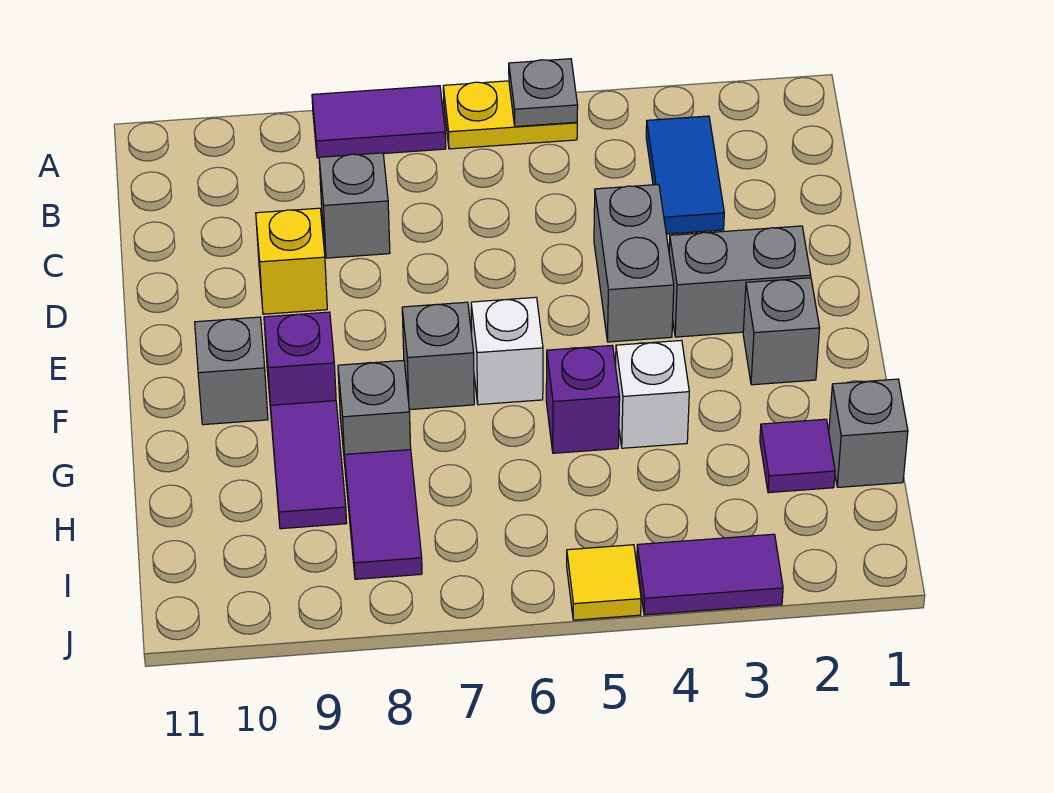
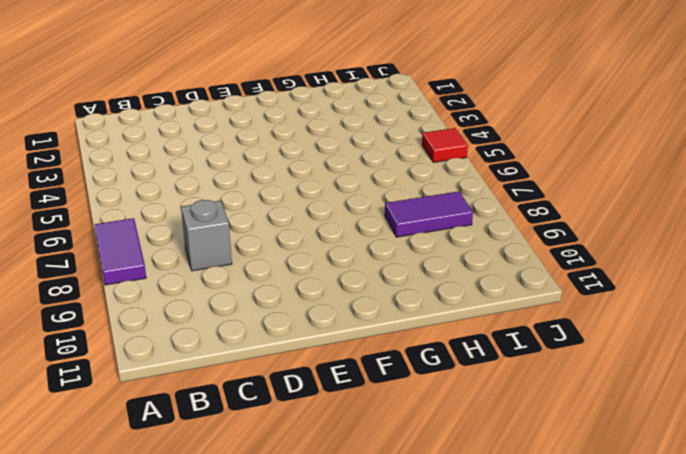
red tile J5 level 1 -> yellow tile J5 level 1
none -> yellow plate A5:A6 level 1
none -> blue tile B3:C3 level 1
none -> grey brick D4:E4 level 1

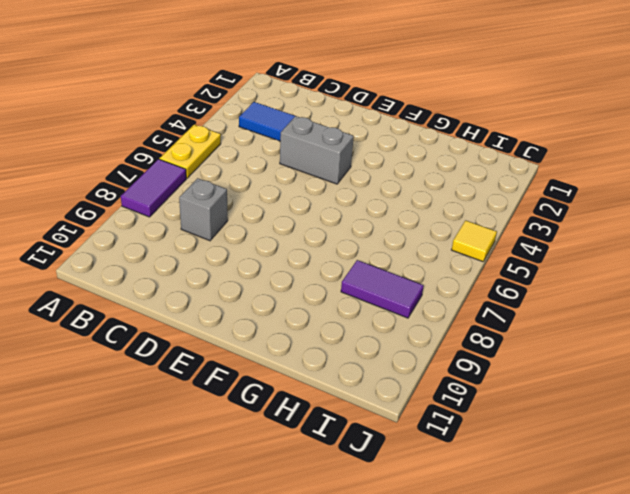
none -> yellow brick D9 level 1
none -> grey brick E2:E3 level 1
none -> grey brick F2 level 1

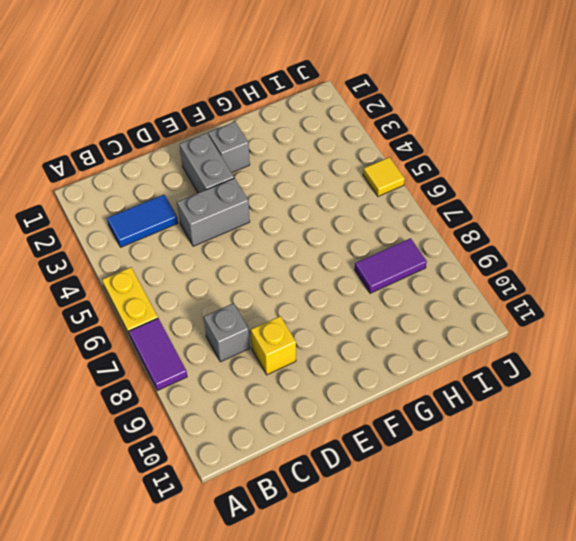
none -> white brick F6 level 1
none -> grey brick F7 level 1
none -> purple brick F9 level 1

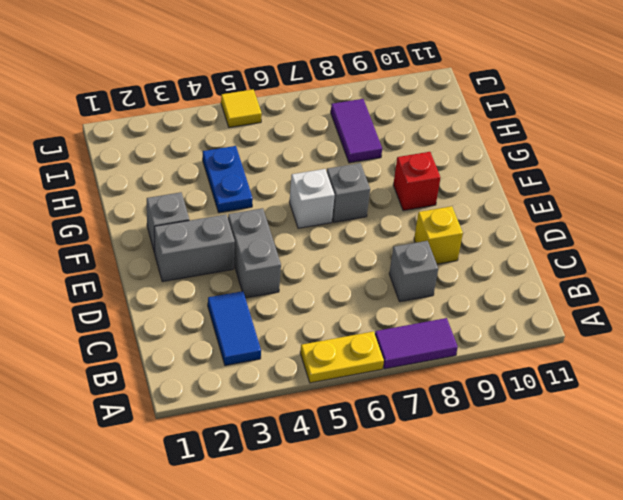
red brick F9 level 1 -> purple brick F9 level 1
blue plate G4:H4 level 1 -> white brick G4 level 1
none -> grey brick F10 level 1
none -> purple brick G5 level 1
none -> grey brick G8 level 1

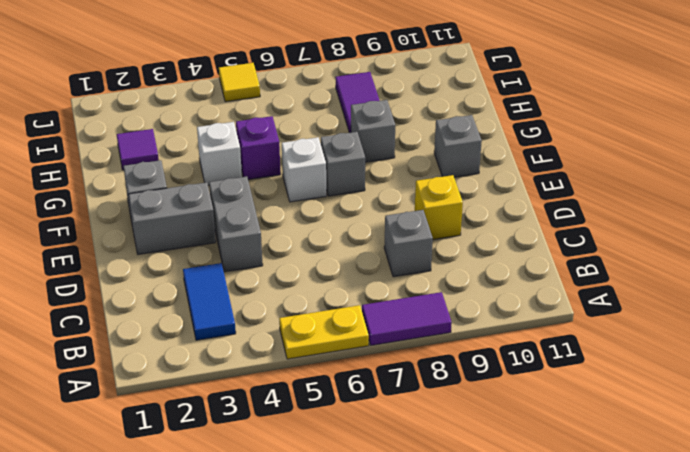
none -> purple brick F9 level 1
none -> purple tile G9:H9 level 1
none -> grey brick H1 level 1

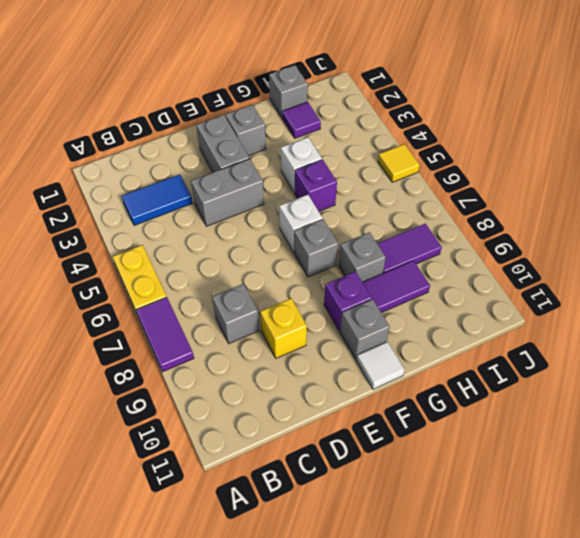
white tile F11 level 1 -> none
none -> purple tile J3:J4 level 1
none -> grey plate A5 level 2

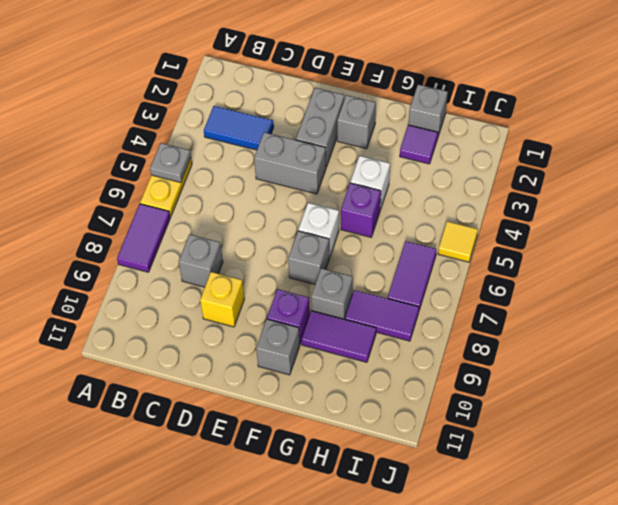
purple tile I6:I7 level 1 -> purple tile J3:J4 level 1

